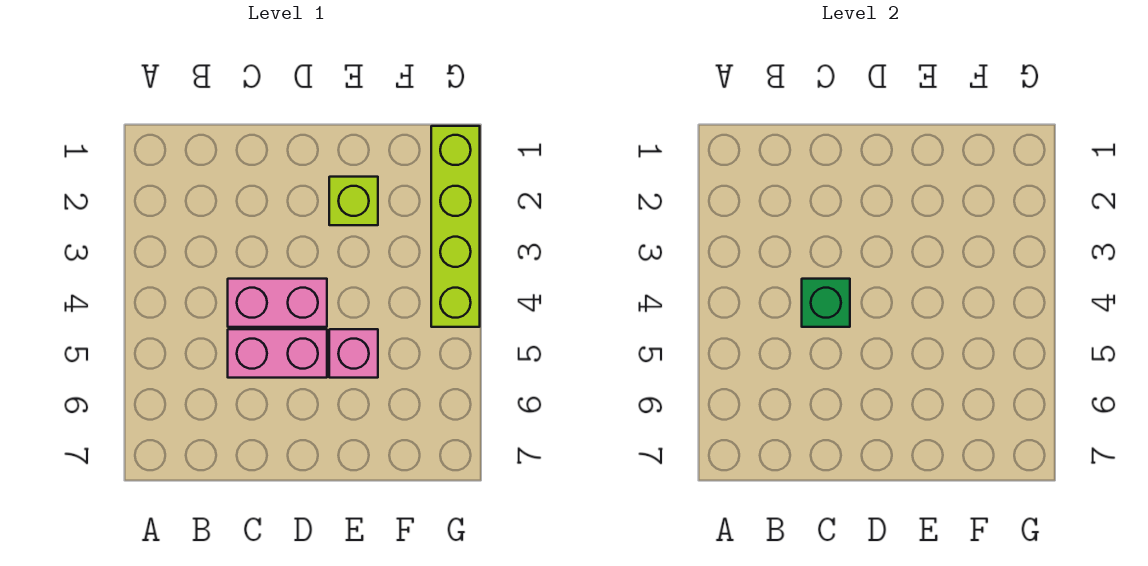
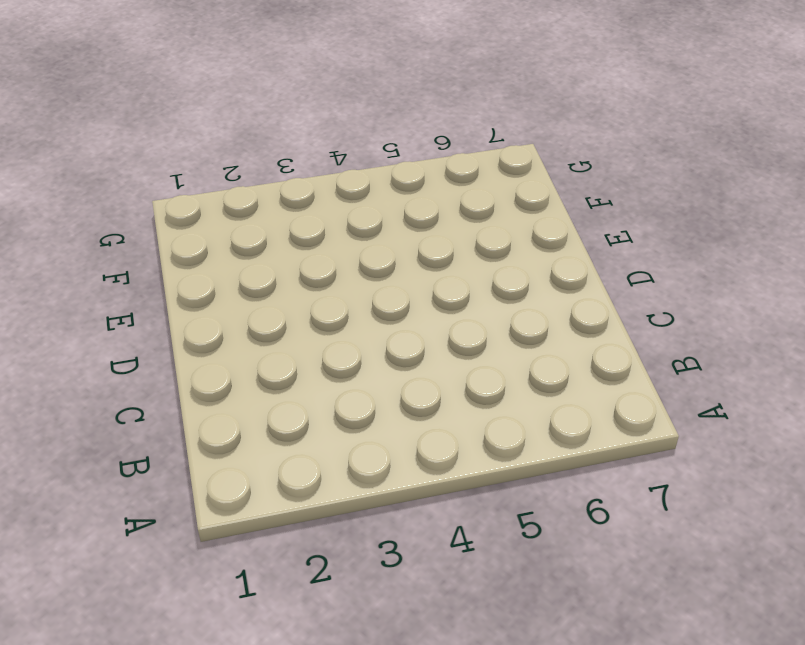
none -> pink brick C4:D4 level 1
none -> pink brick C5:D5 level 1

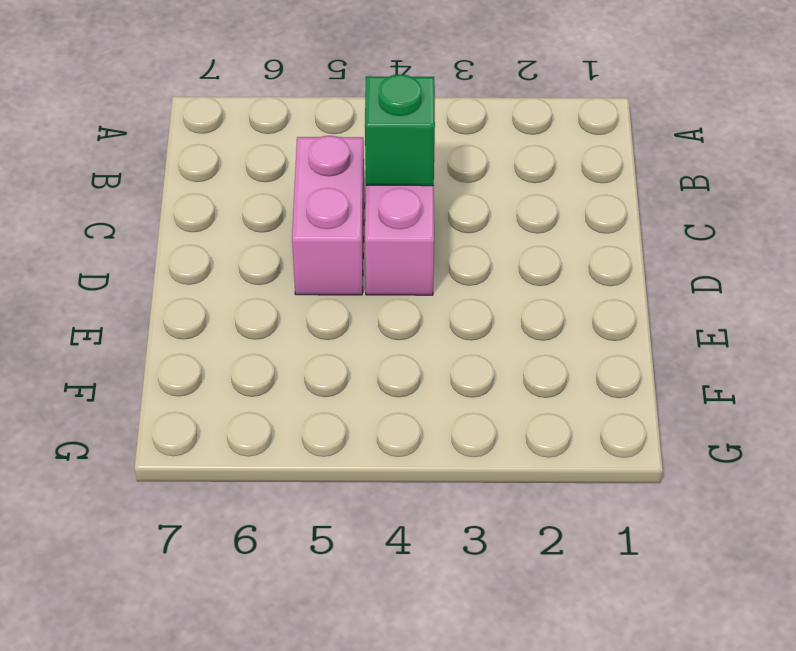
none -> lime brick E2 level 1
none -> pink brick E5 level 1

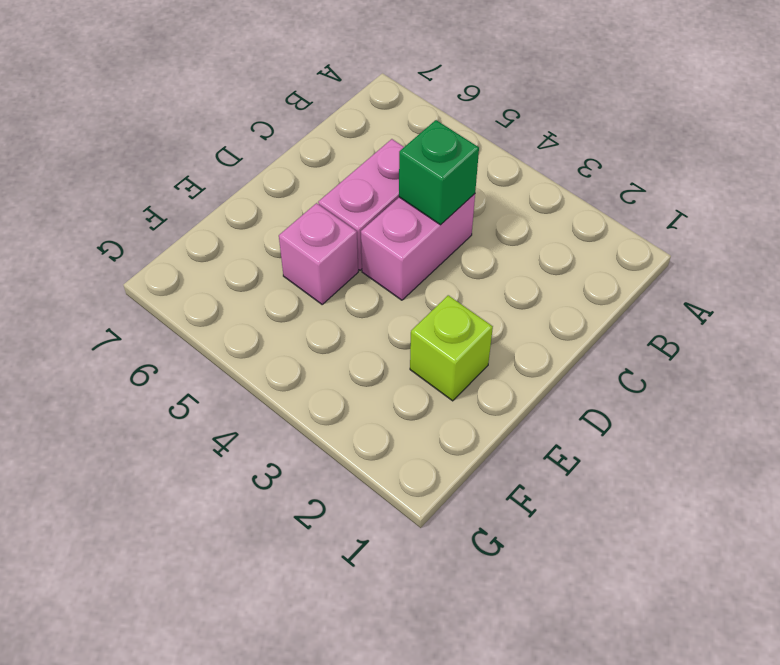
none -> lime brick G1:G4 level 1

